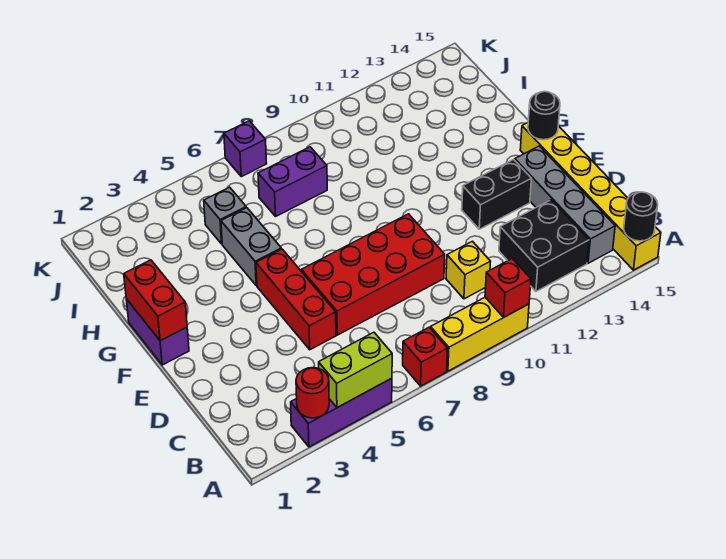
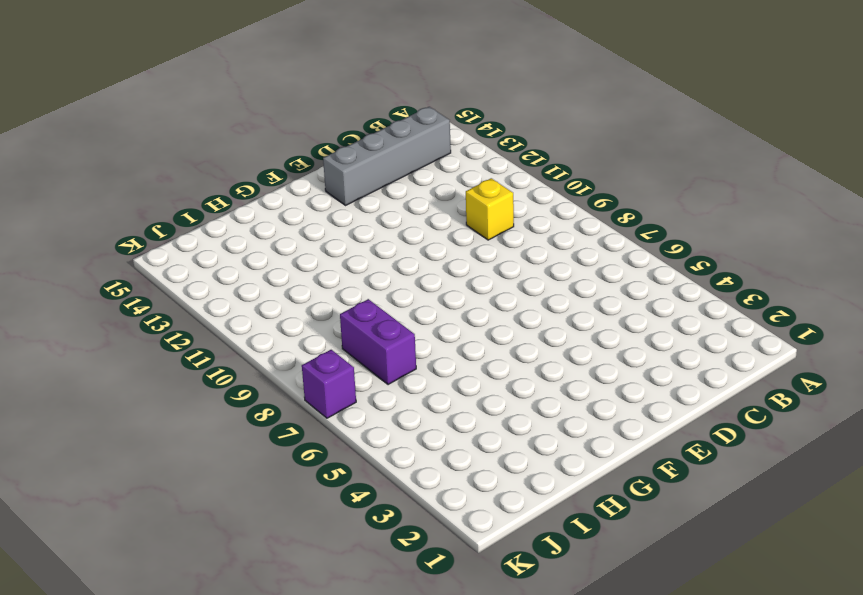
none -> purple brick A3:A5 level 1
none -> red brick A7 level 1
none -> yellow brick A8:A10 level 1

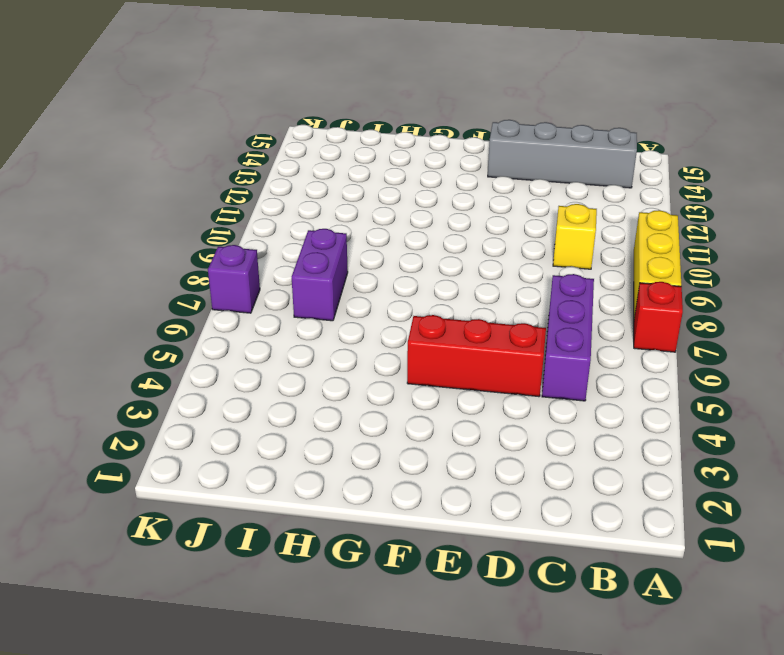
purple brick C5:C7 level 1 -> purple brick A3:A5 level 1
none -> yellow brick A15:F15 level 1
none -> black brick B12:C13 level 1
none -> red brick D6:E9 level 1

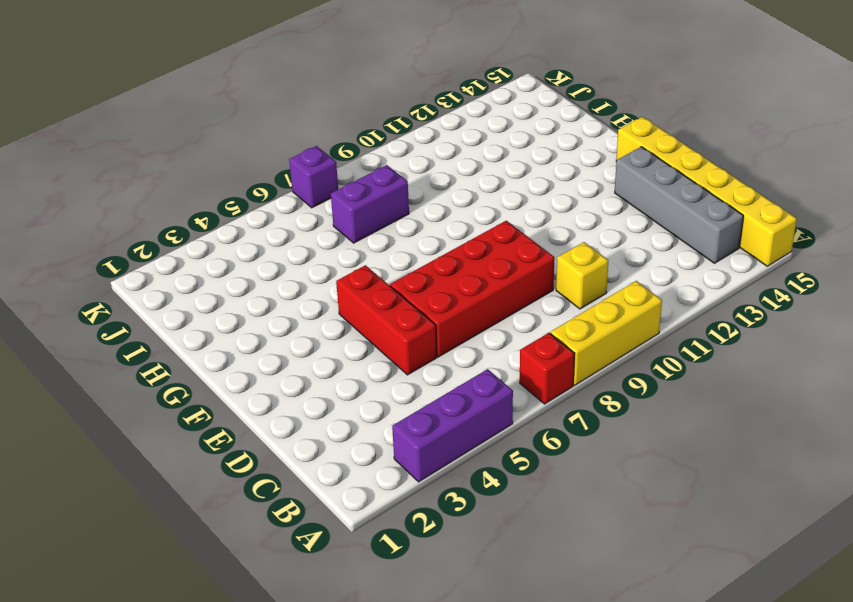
none -> black brick B12:C13 level 1
none -> black brick E12:E13 level 1
none -> purple brick F1:G1 level 1

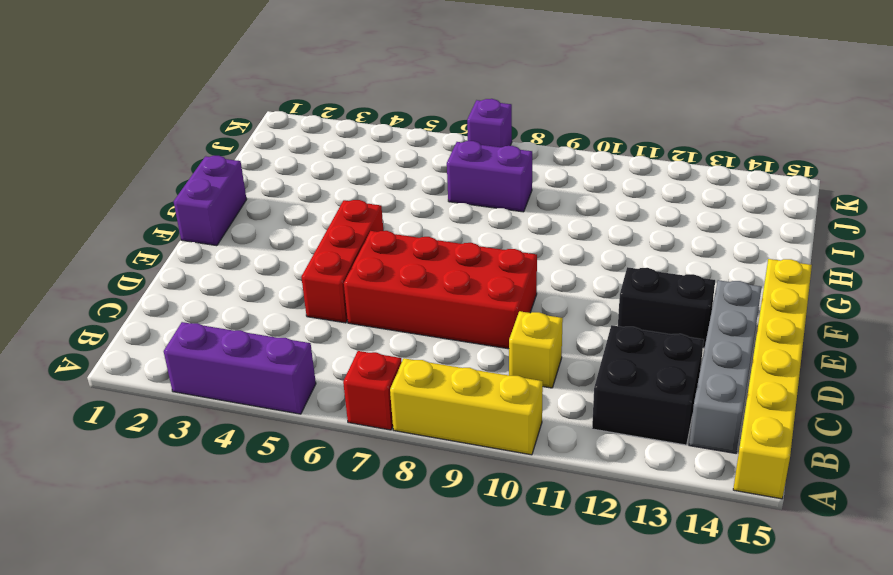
none -> grey brick G5:H5 level 1
none -> grey brick I5 level 1
none -> red round brick A3 level 2

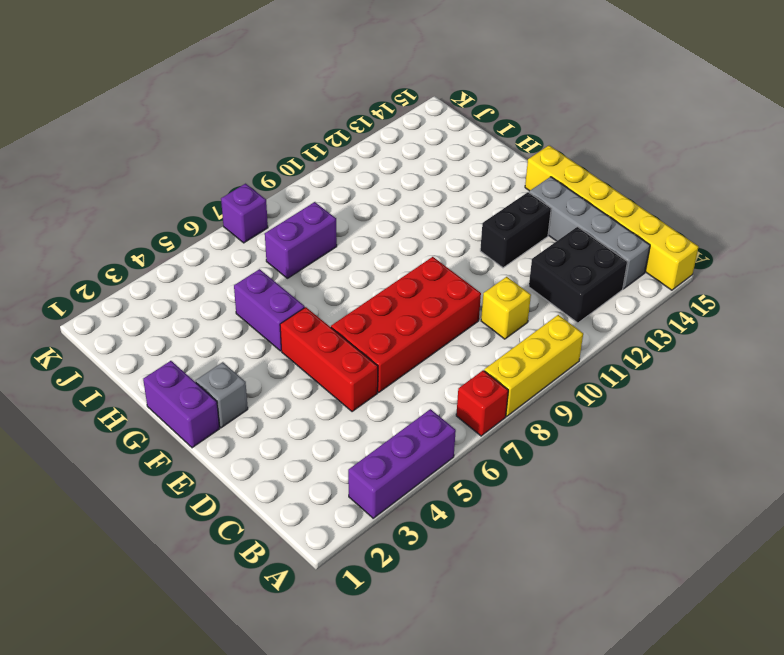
grey brick F2 level 1 -> grey brick I5 level 1
purple brick G5:H5 level 1 -> grey brick G5:H5 level 1
none -> red round brick A3 level 2
none -> lime brick A4:A5 level 2
none -> red brick A10 level 2

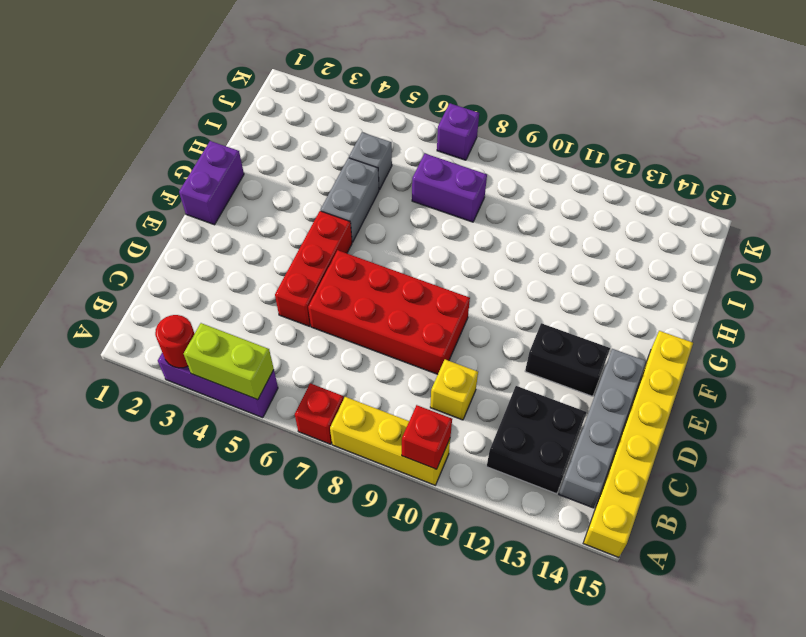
none -> black round brick A15 level 2
none -> red brick F1:G1 level 2
none -> black round brick F15 level 2

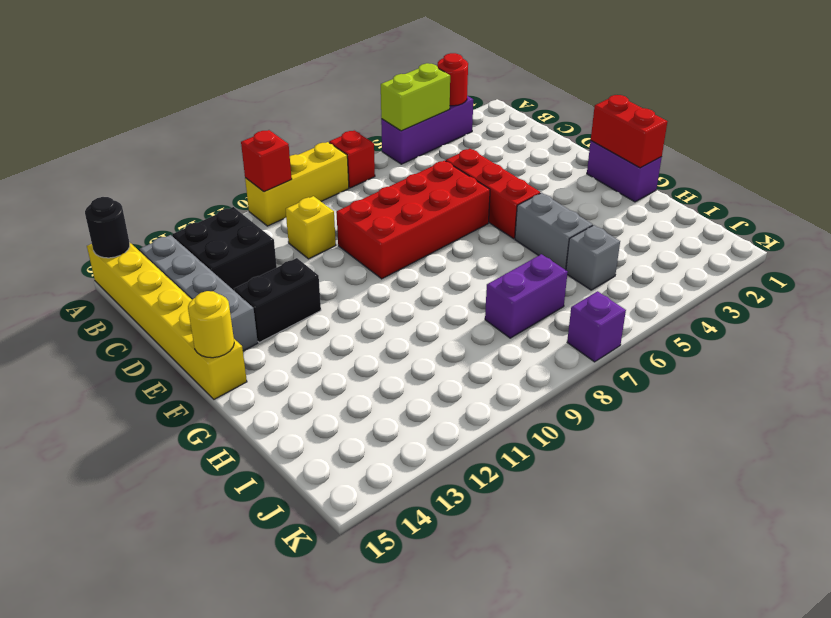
yellow round brick F15 level 2 -> black round brick F15 level 2

